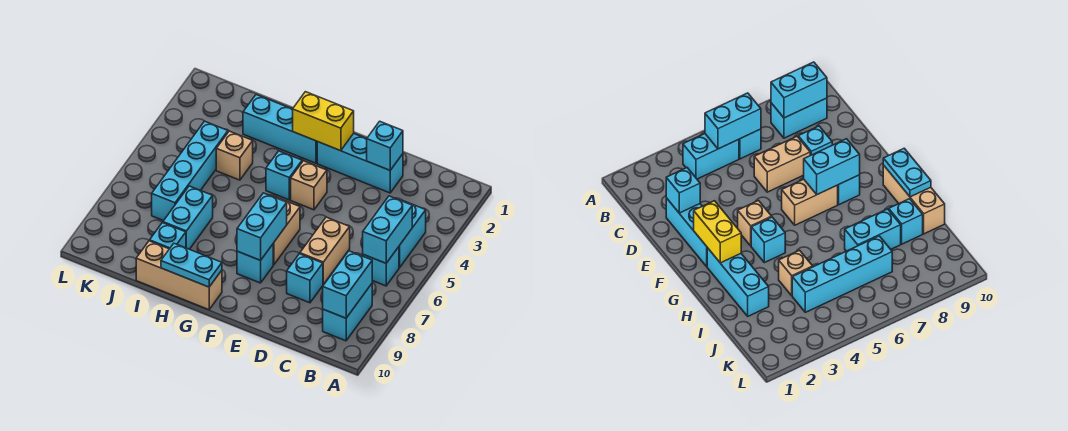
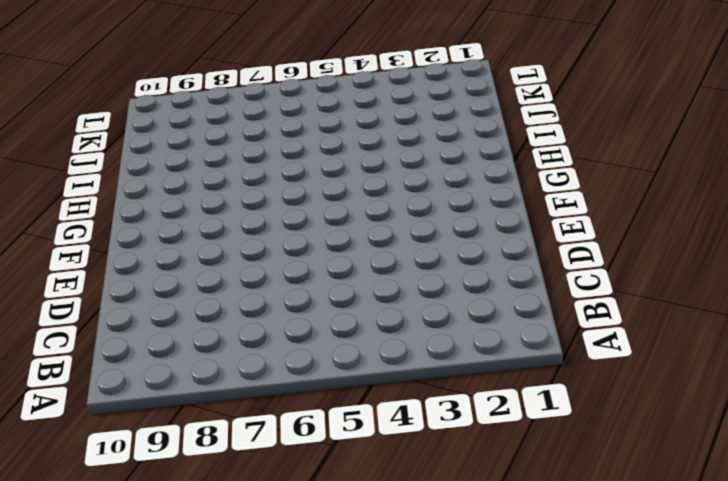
none -> cyan brick B4:B5 level 1
none -> cyan brick B6 level 1
none -> cyan brick B8:B9 level 1

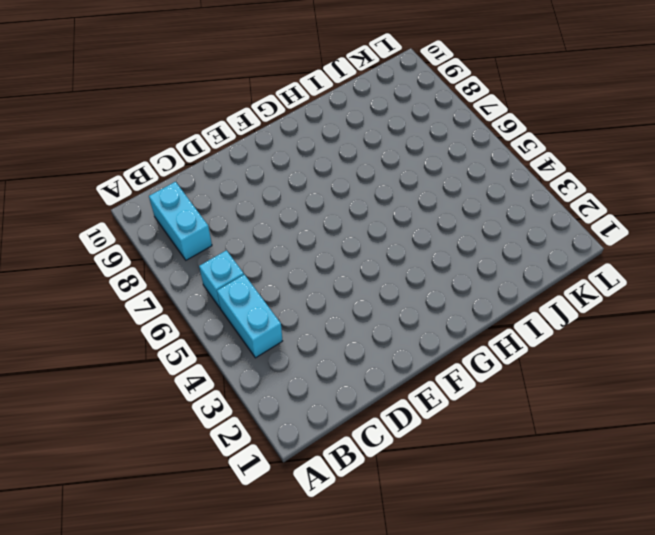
none -> cyan brick D2:F2 level 1
none -> tan brick D6:D7 level 1
none -> cyan brick D8 level 1

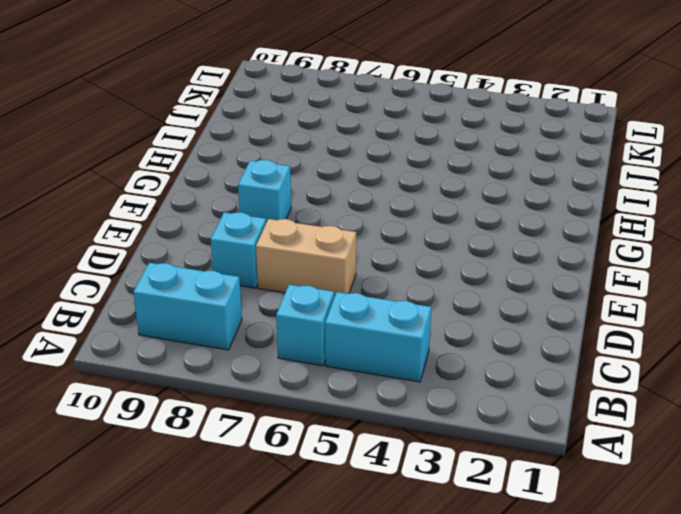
none -> cyan brick D2:F2 level 1
none -> tan brick F4 level 1
none -> tan brick F6:F7 level 1

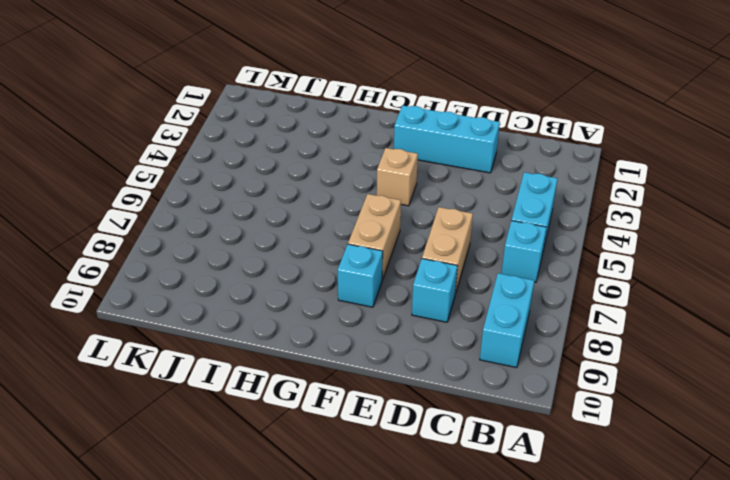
none -> cyan brick G2:I2 level 1
none -> cyan brick G4 level 1
none -> tan brick G10:I10 level 1

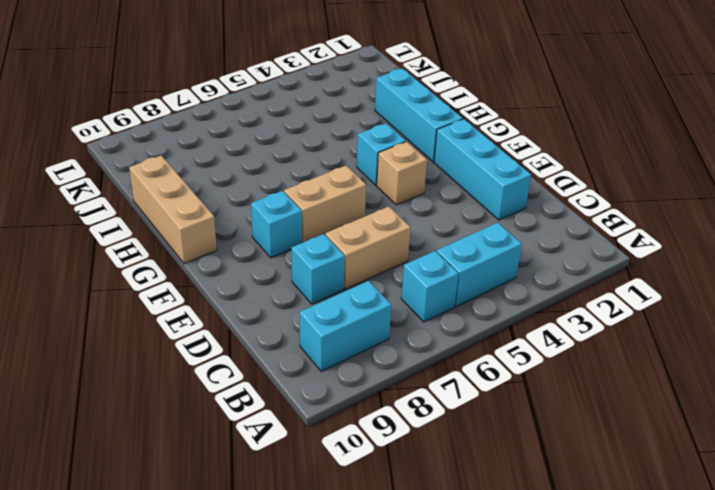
none -> tan brick I4 level 1
none -> cyan brick I7:I8 level 1
none -> cyan brick I9 level 1

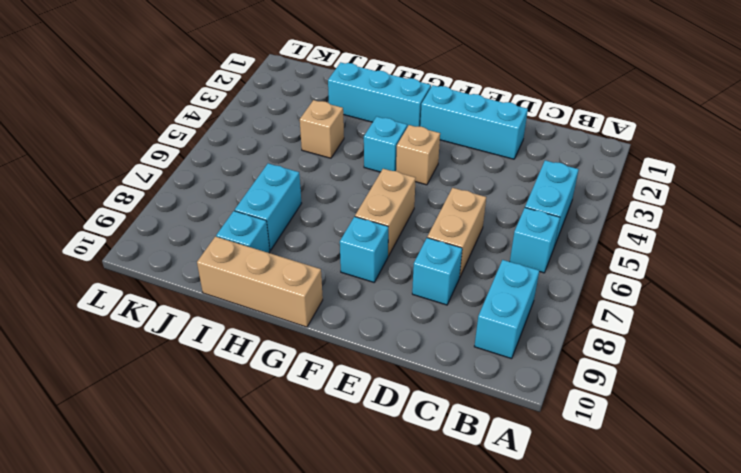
none -> cyan brick J4:J7 level 1
none -> cyan brick B5:B6 level 2
none -> cyan brick B8:B9 level 2

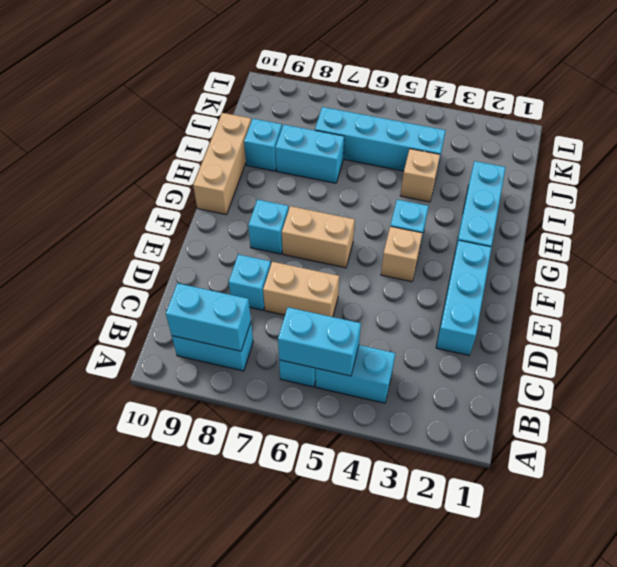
none -> cyan brick D2 level 2
none -> yellow brick F2:G2 level 2
none -> cyan brick F7:F8 level 2

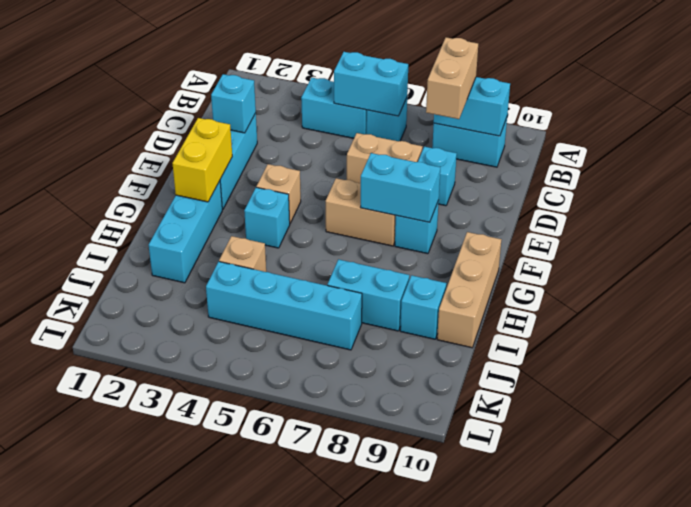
tan brick B8:C8 level 3 -> none
none -> cyan plate G10:H10 level 2

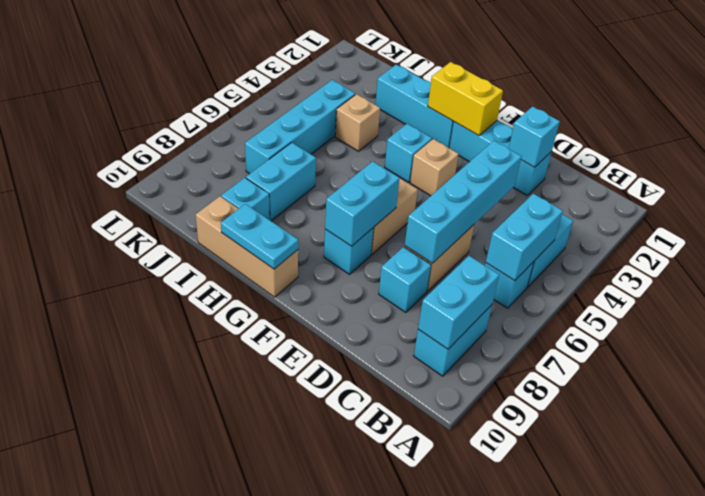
cyan brick D4:D7 level 2 -> none

